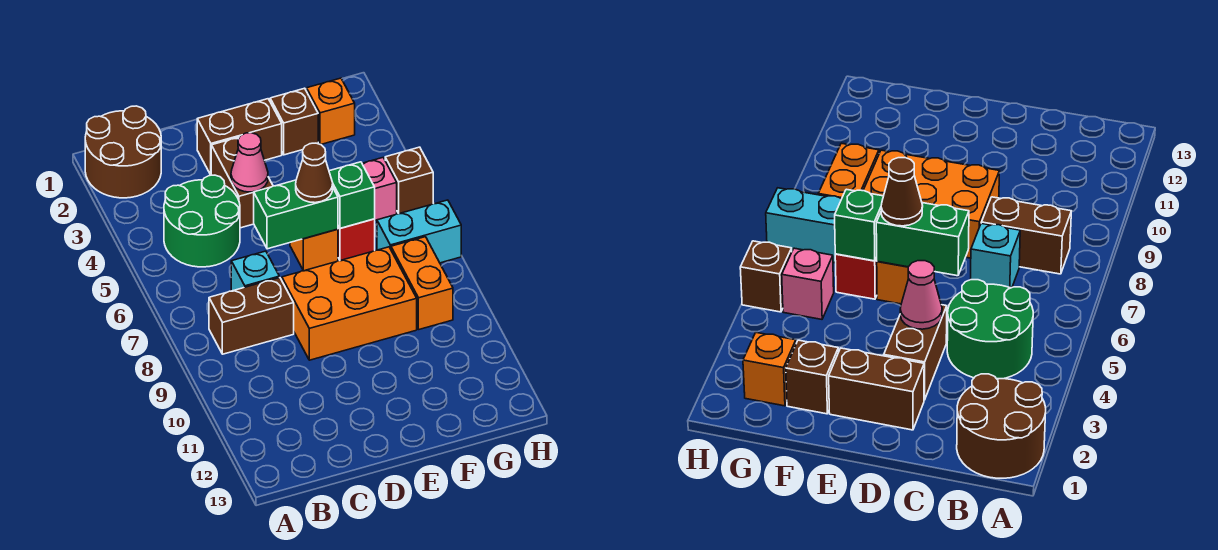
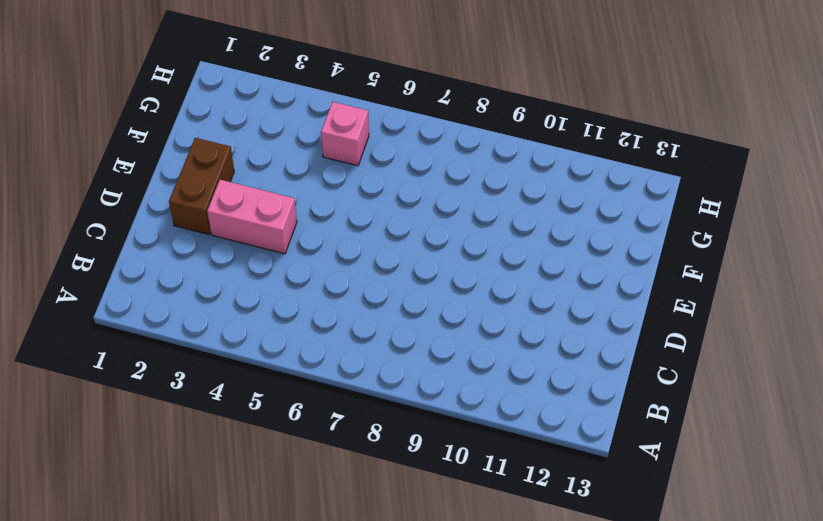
pink brick D3:D4 level 1 -> brown brick D3:D4 level 1
none -> brown round brick A1:B2 level 1
none -> green round brick B4:C5 level 1
none -> brown brick B8:C8 level 1

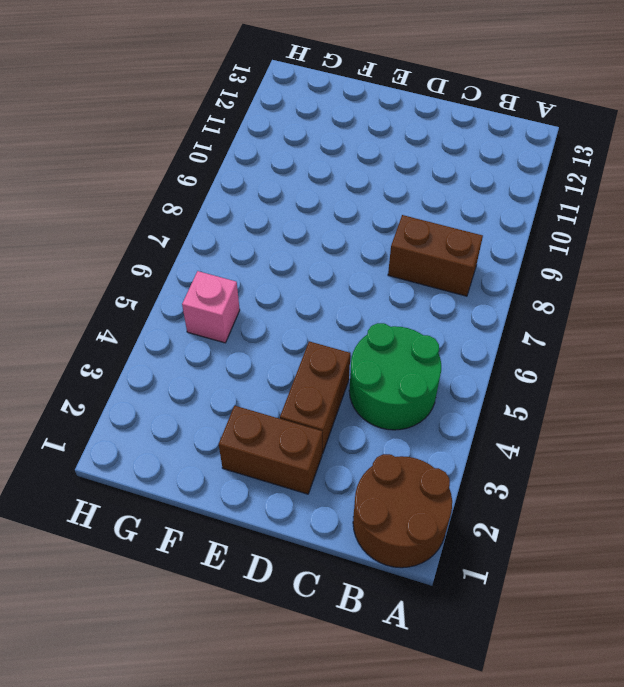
none -> cyan brick C7 level 1
none -> orange brick D8:F9 level 1
none -> orange brick E6 level 1

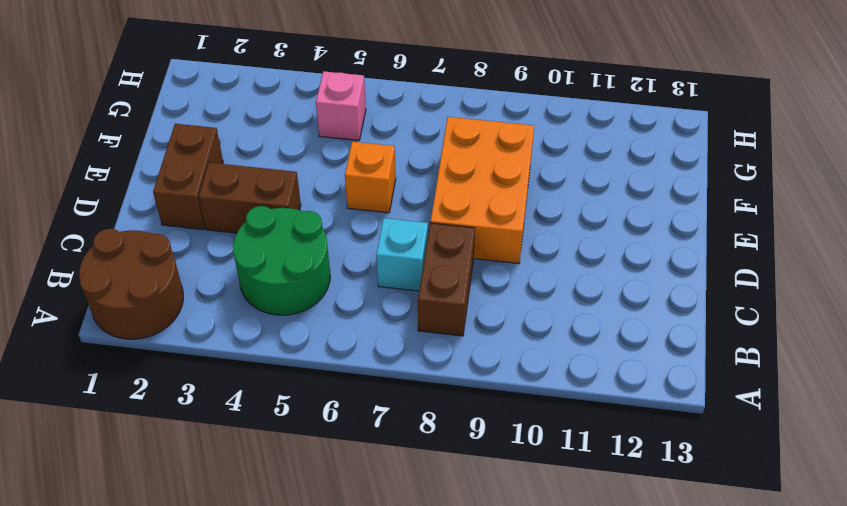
none -> brown brick F2 level 1
none -> red brick F6 level 1
none -> orange brick G2 level 1

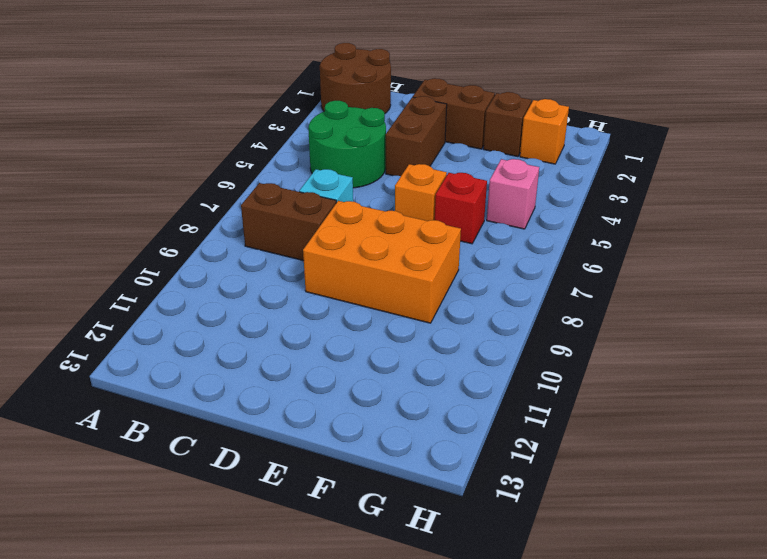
none -> cyan brick G7:H7 level 1
none -> orange brick G8:G9 level 1
none -> brown brick H5 level 1

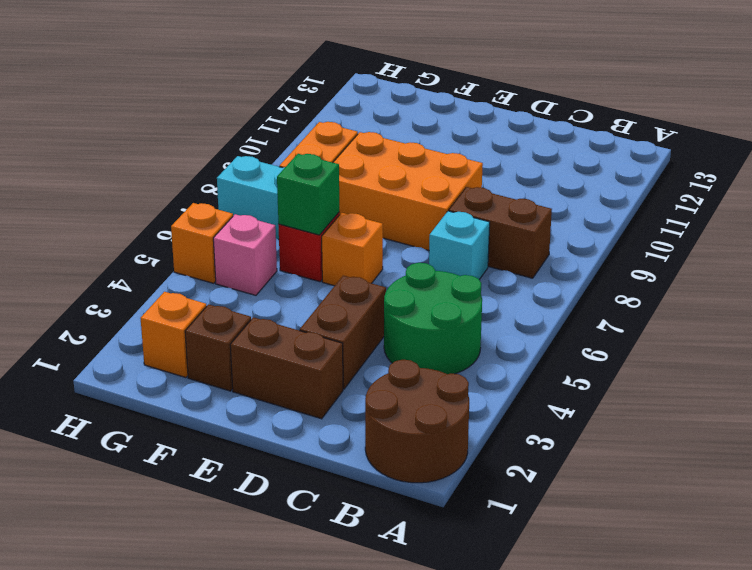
orange brick H5 level 1 -> brown brick H5 level 1
none -> pink cone D4 level 2
none -> green brick D6:E6 level 2
none -> brown cone E6 level 3

